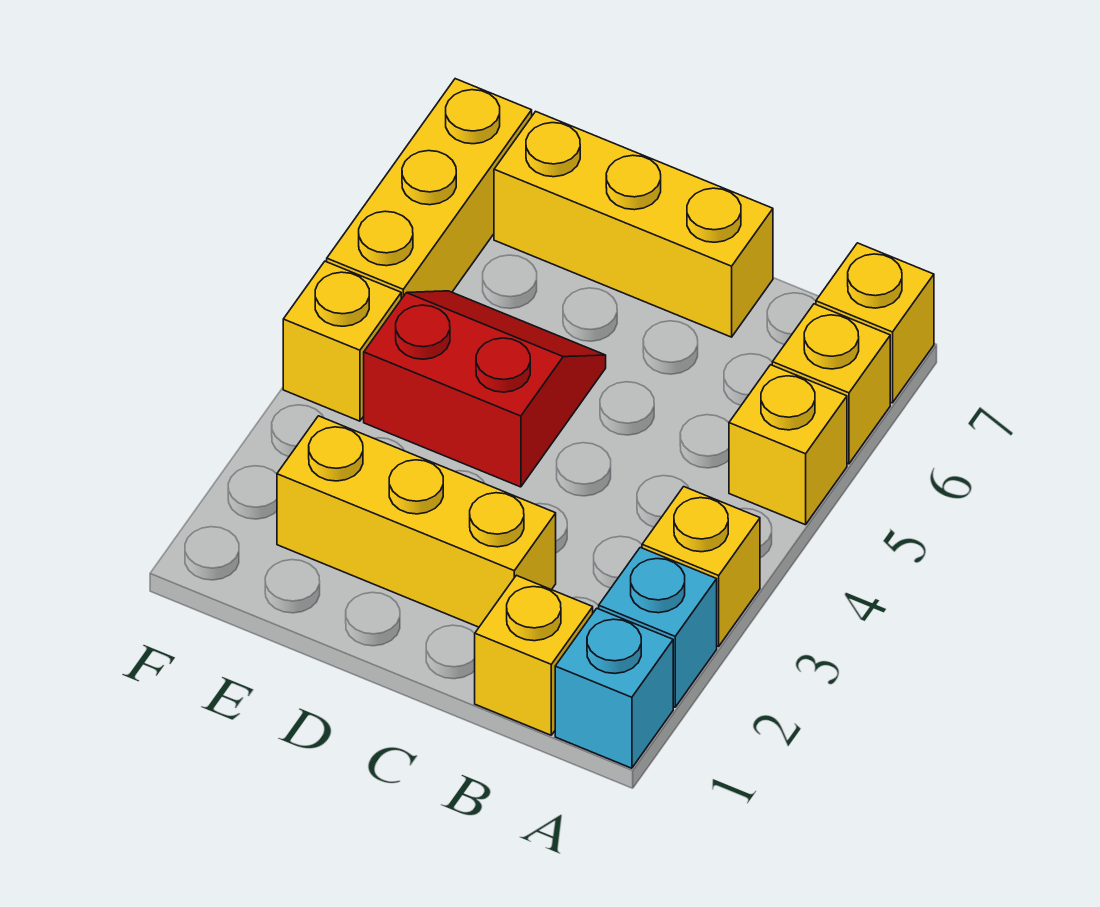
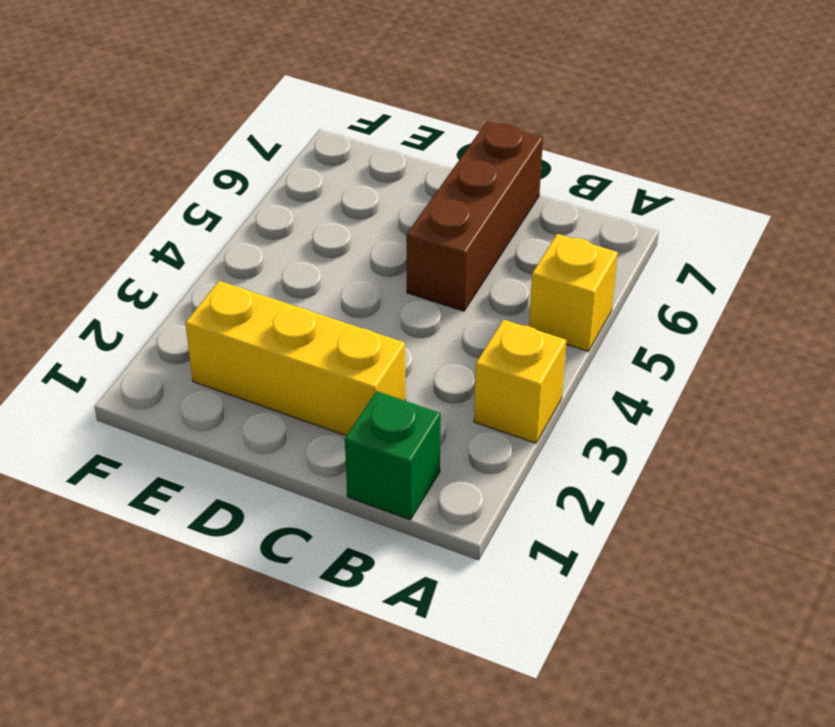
green brick B1 level 1 -> yellow brick B1 level 1
brown brick C5:C7 level 1 -> yellow brick C7:E7 level 1
none -> cyan brick A1 level 1
none -> cyan brick A2 level 1
none -> yellow brick A6 level 1

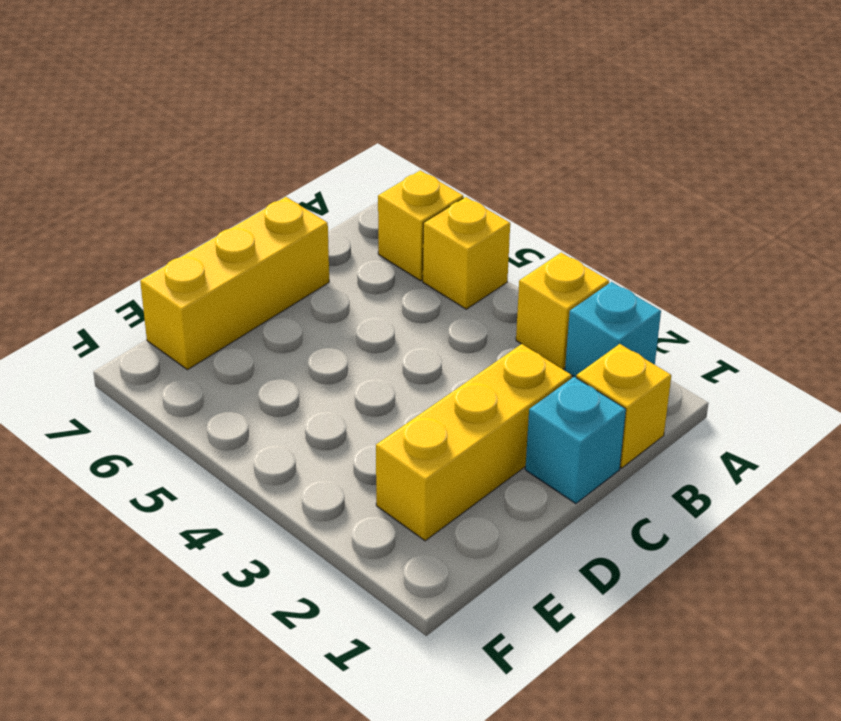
cyan brick C1 level 1 -> cyan brick A1 level 1
none -> yellow brick A7 level 1
none -> red slope D4:E5 level 1 top 4
none -> yellow brick F4 level 1

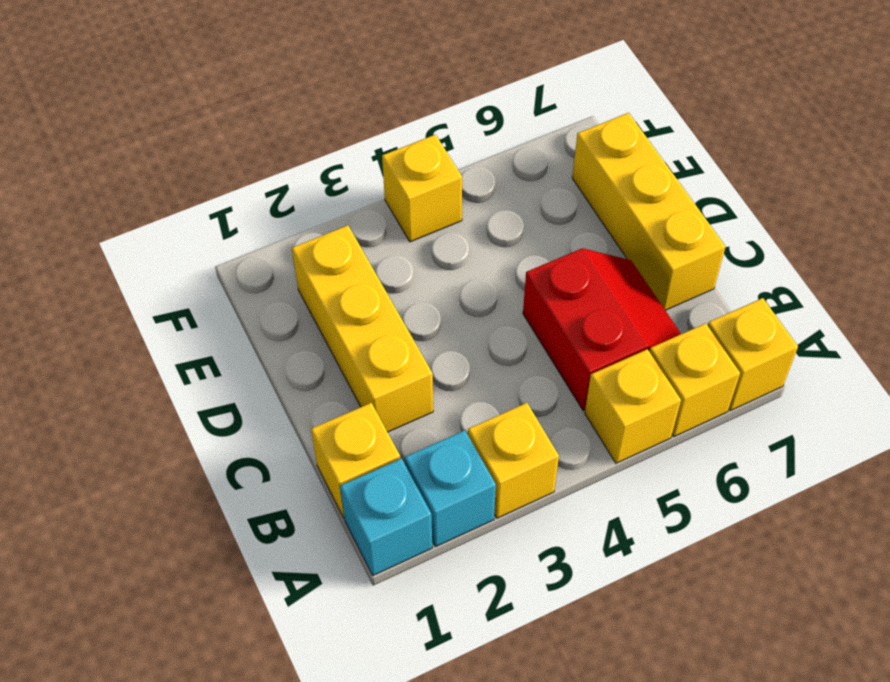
red slope B5:C6 level 1 top 5 -> red slope D4:E5 level 1 top 4
none -> yellow brick F5:F7 level 1

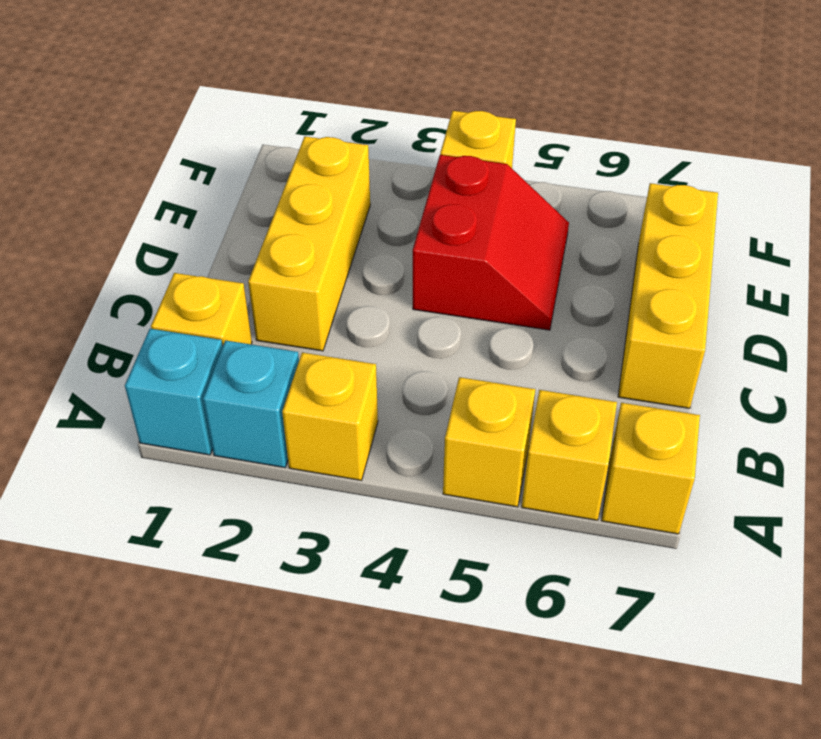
none -> yellow brick F5:F7 level 1

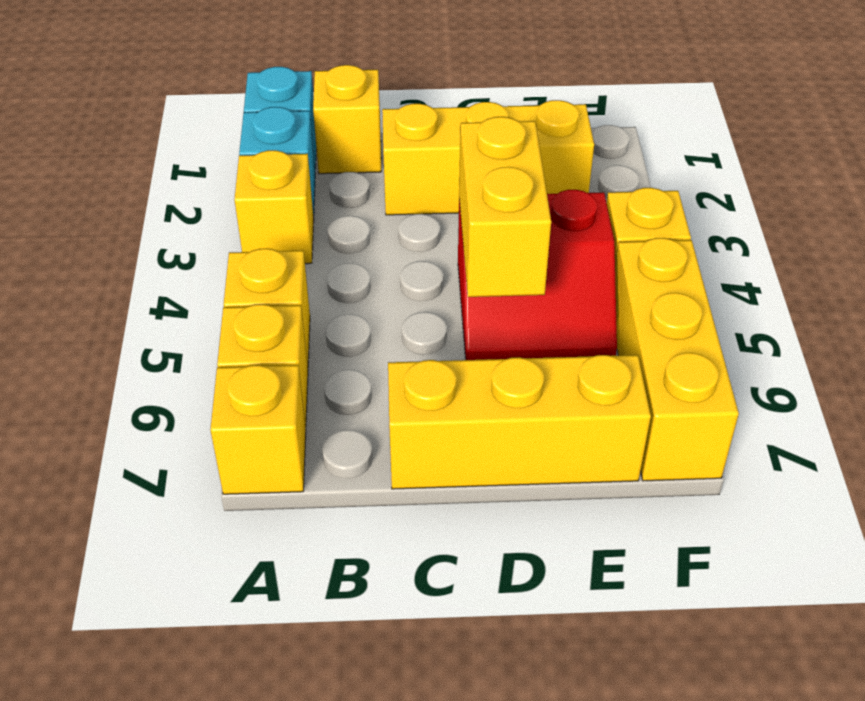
yellow brick D4:D5 level 2 -> none

